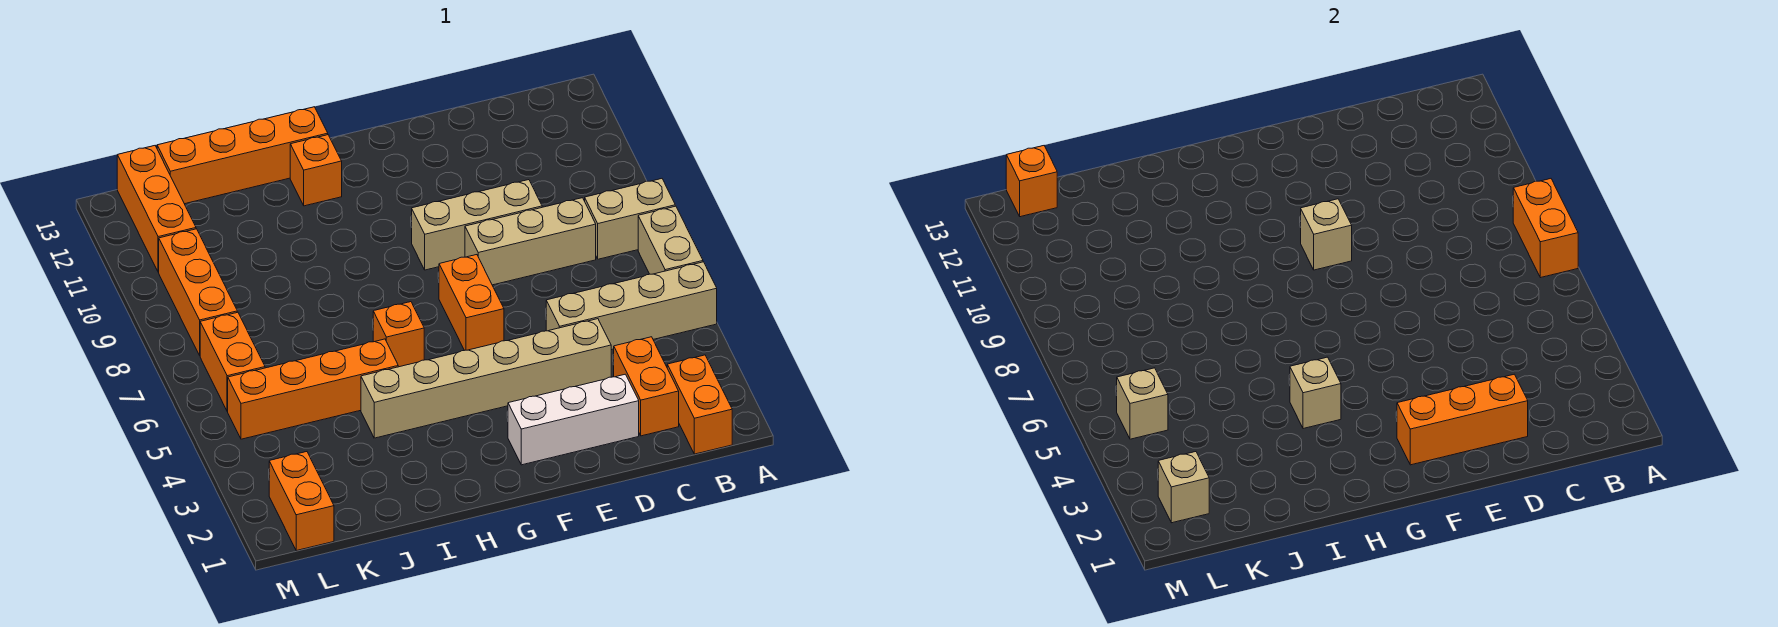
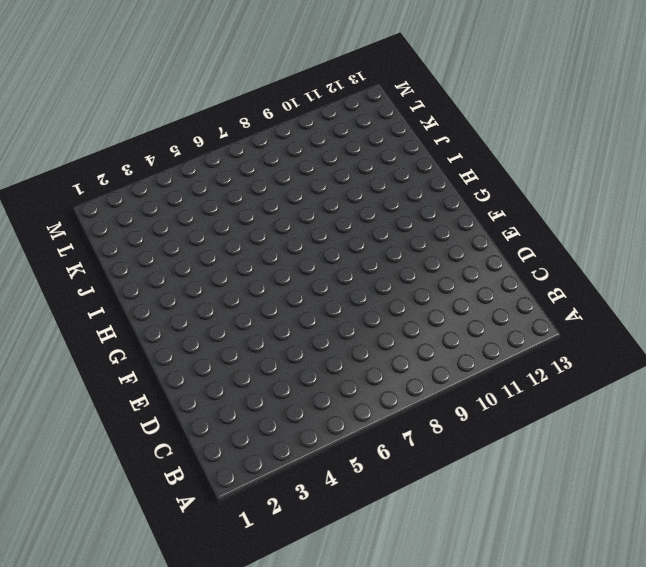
none -> tan brick A5:D5 level 1
none -> tan brick A6:A7 level 1
none -> tan brick A8:B8 level 1

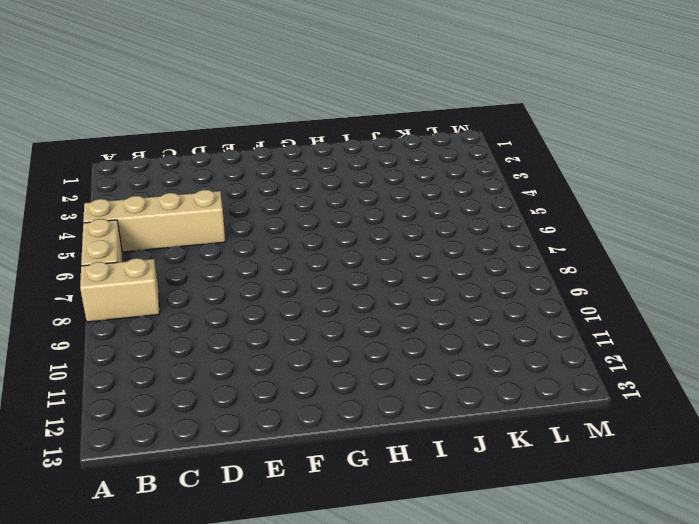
none -> orange brick B1:B2 level 1
none -> orange brick C2:C3 level 1
none -> tan brick C8:E8 level 1

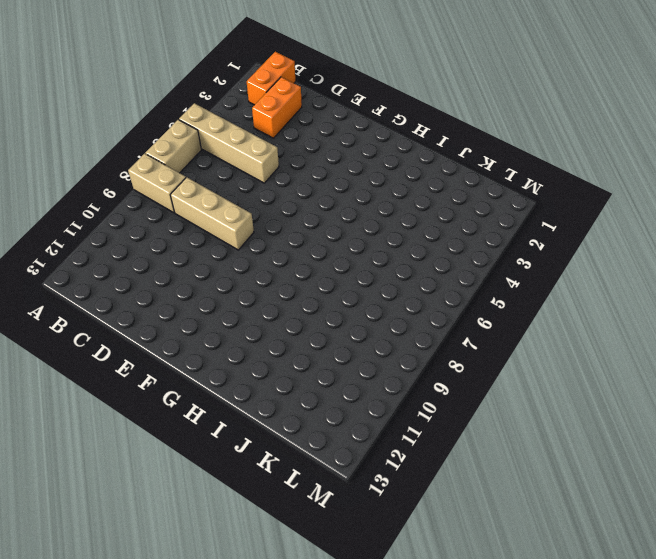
none -> white brick D2:F2 level 1
none -> tan brick D4:I4 level 1
none -> tan brick D9:F9 level 1

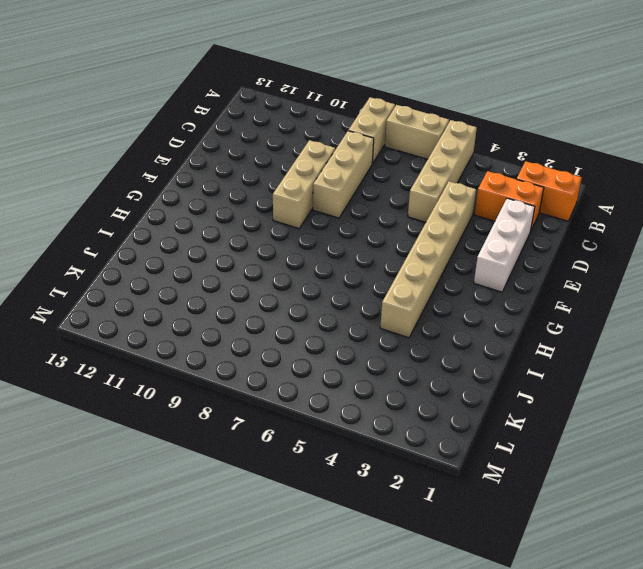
none -> orange brick F6:F7 level 1
none -> orange brick H6 level 1
none -> orange brick H12 level 1

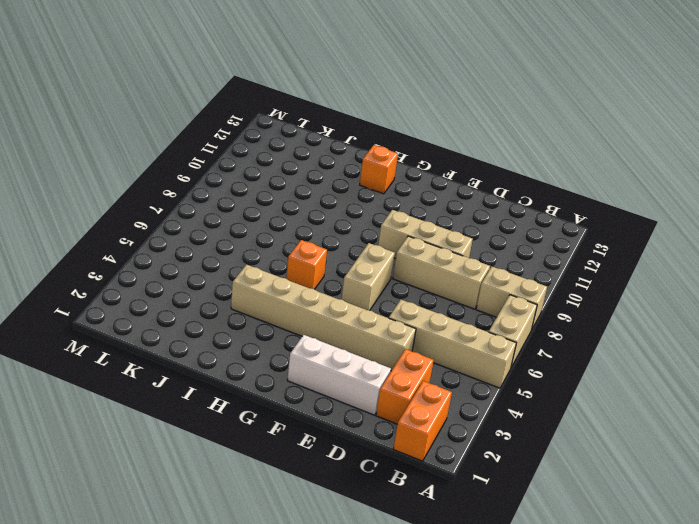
tan brick F6:F7 level 1 -> orange brick F6:F7 level 1
none -> orange brick H13:K13 level 1
none -> orange brick I5:L5 level 1
none -> orange brick L1:L2 level 1

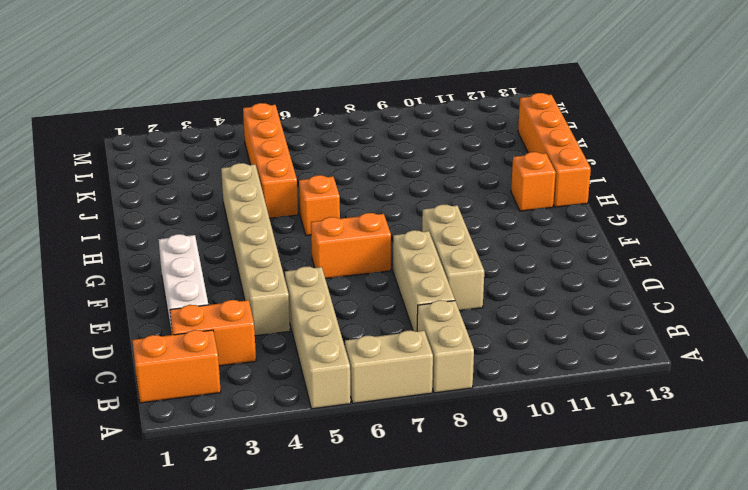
none -> orange brick L1:L2 level 1
none -> orange brick L6:L7 level 1
none -> orange brick L8:L10 level 1

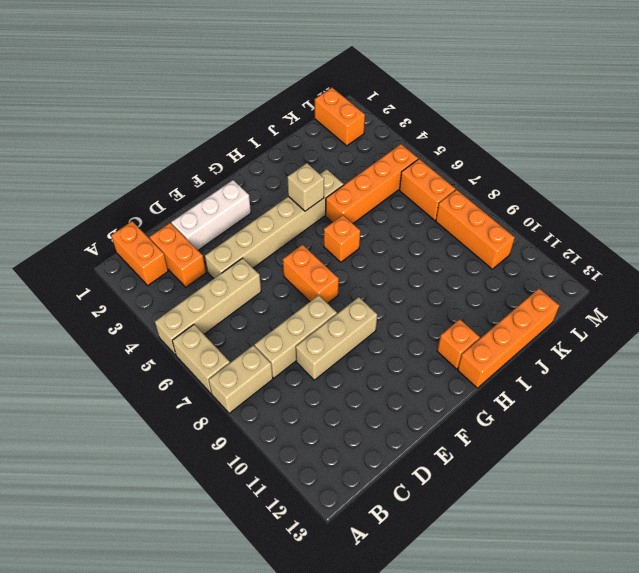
none -> orange brick L11:L13 level 1
none -> orange brick A7:A8 level 2
none -> orange brick D2:F2 level 2

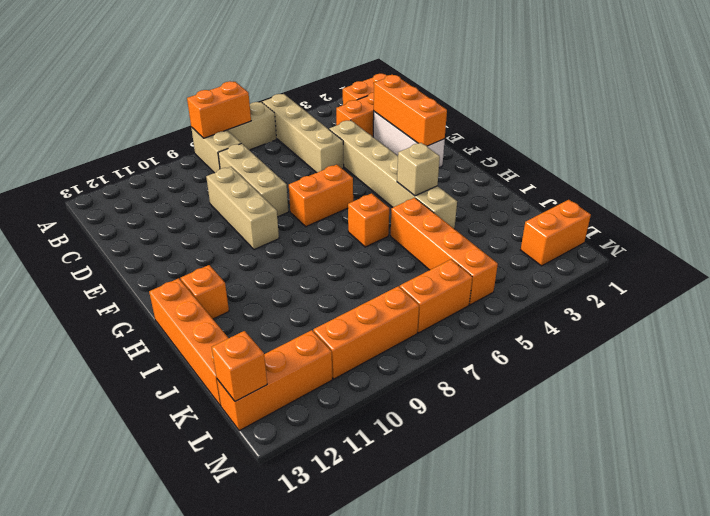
none -> tan brick F9 level 2
none -> tan brick L2 level 2
none -> tan brick L5 level 2

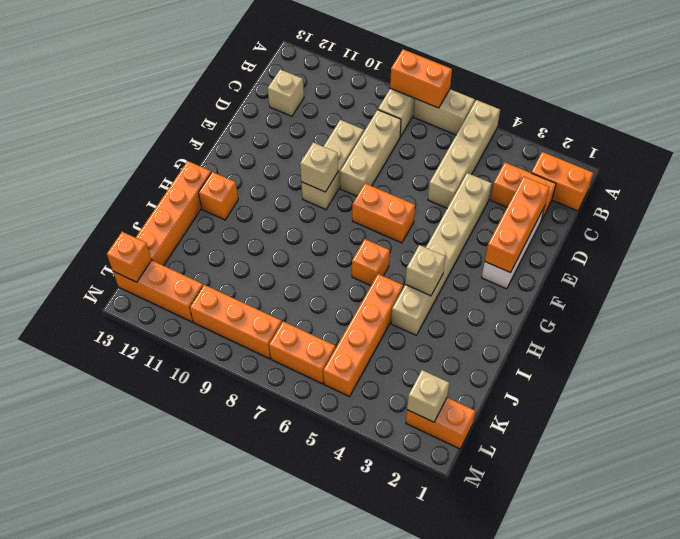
tan brick C12 level 1 -> tan brick L5 level 2

